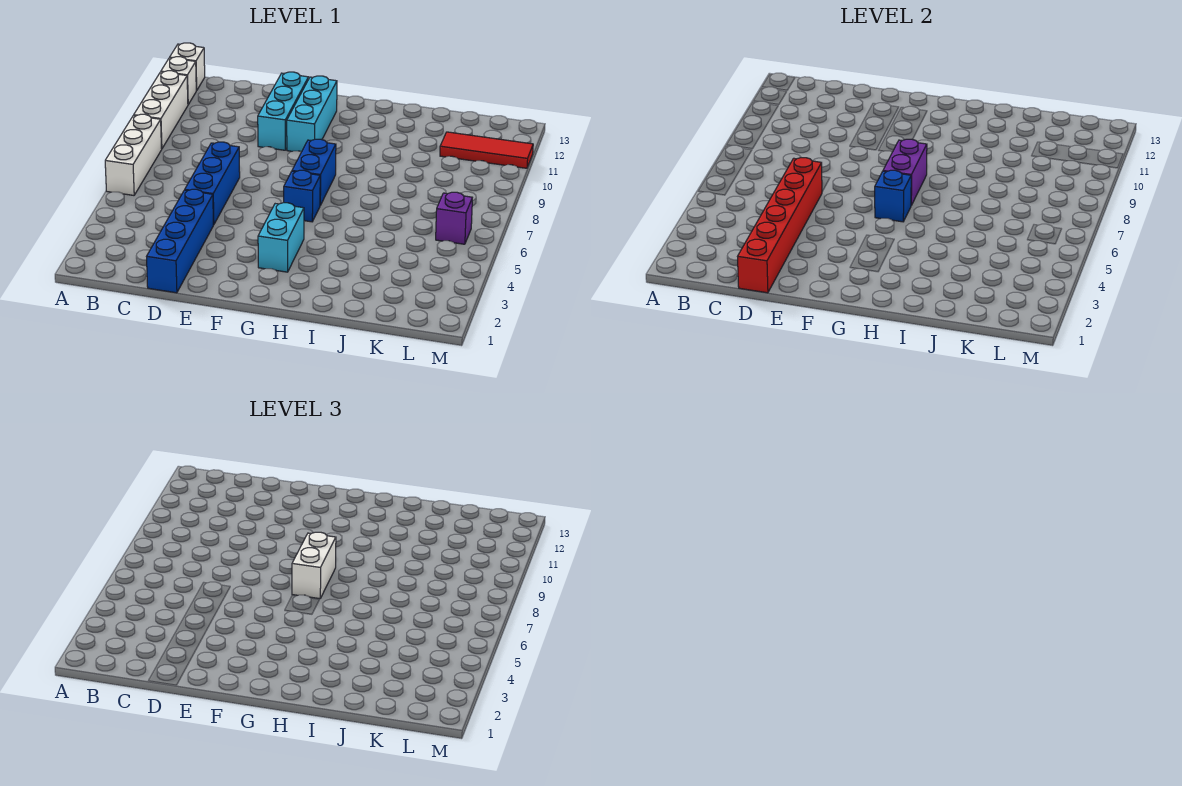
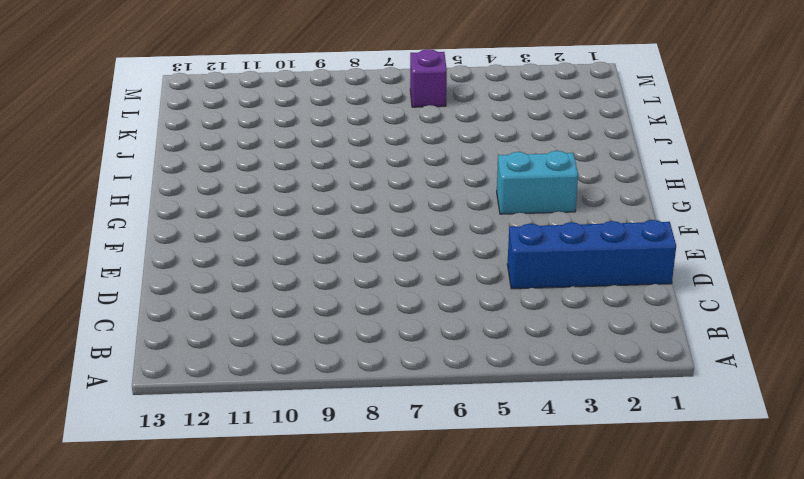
none -> white brick A6:A8 level 1
none -> white brick A9:A11 level 1
none -> white brick A12 level 1

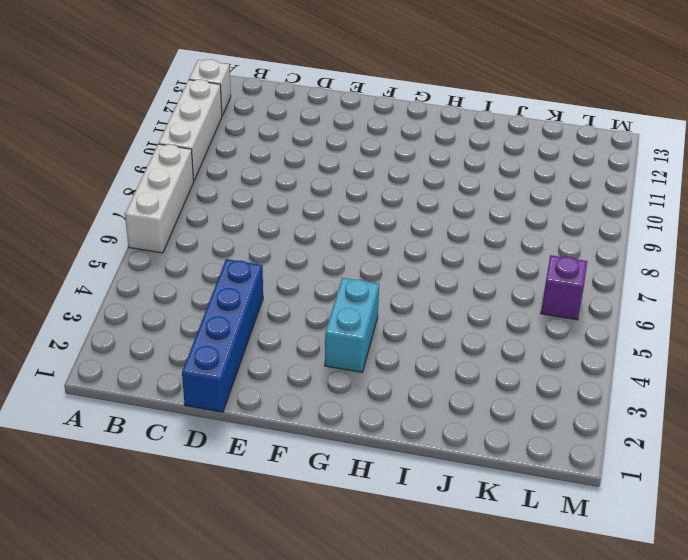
none -> white brick A13 level 1
none -> blue brick D5:D7 level 1
none -> cyan brick E10:E12 level 1

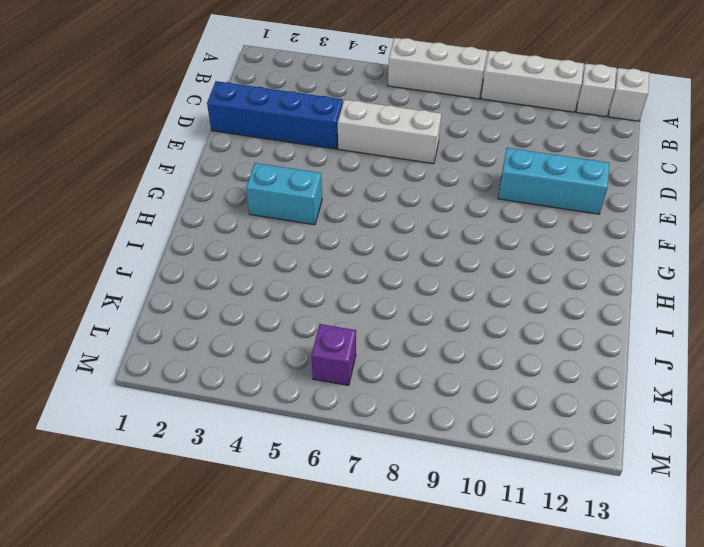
white brick D5:D7 level 1 -> blue brick D5:D7 level 1
none -> cyan brick F10:F12 level 1
none -> blue brick G6 level 1
none -> blue brick G7:G8 level 1

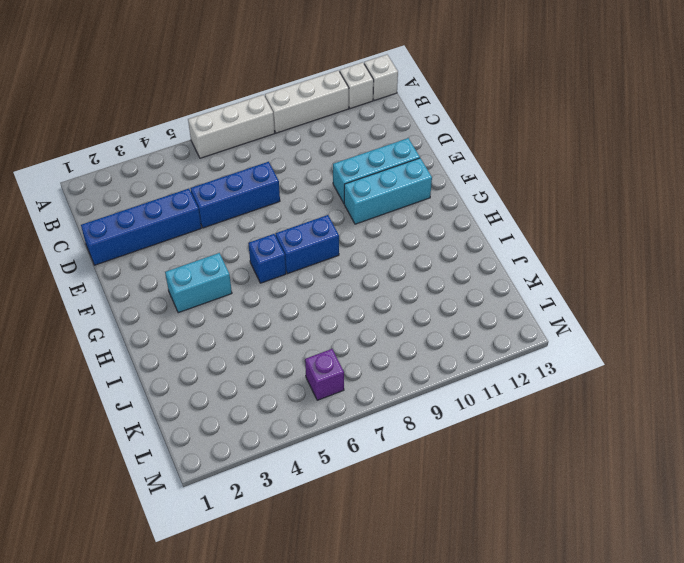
none -> red tile K11:M11 level 1
none -> red brick D1:D6 level 2
none -> blue brick G6 level 2

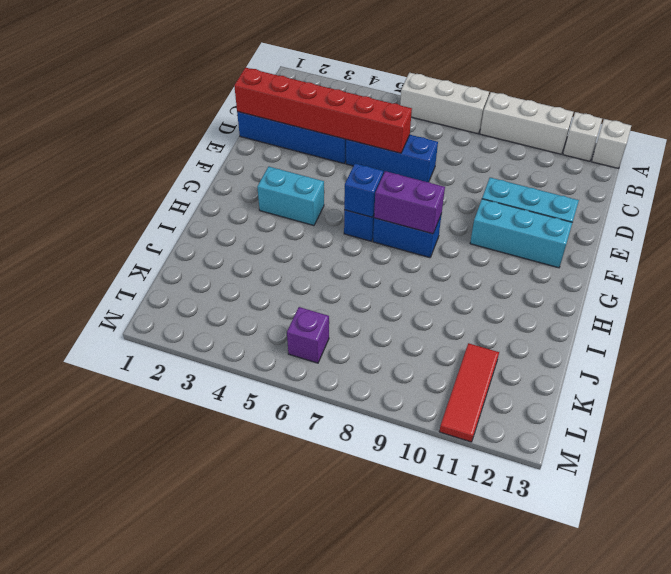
none -> white brick G7:G8 level 3

